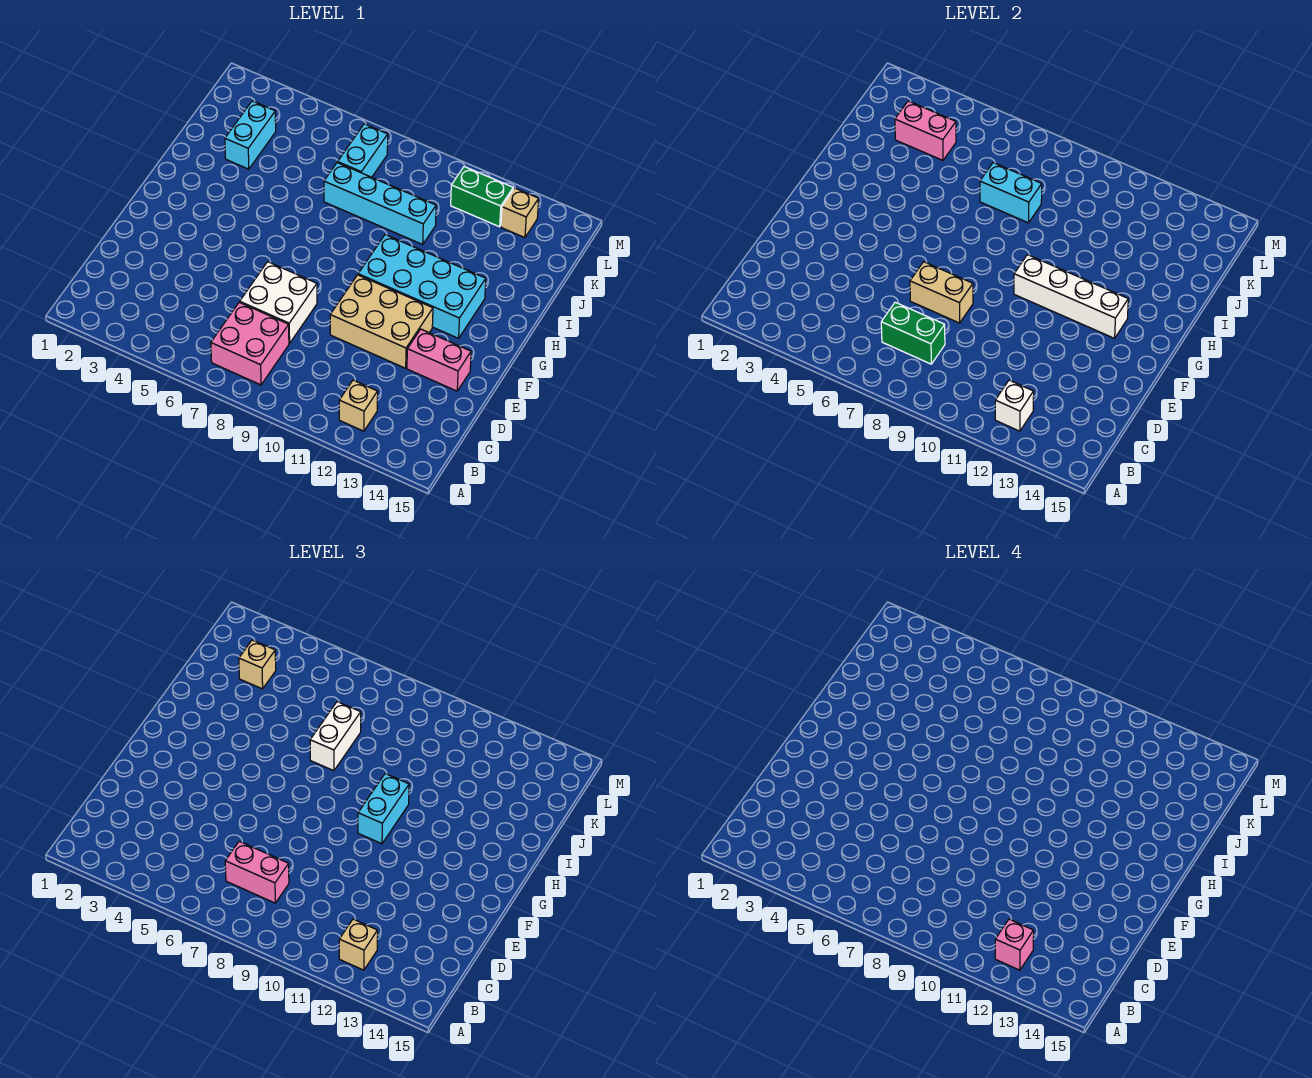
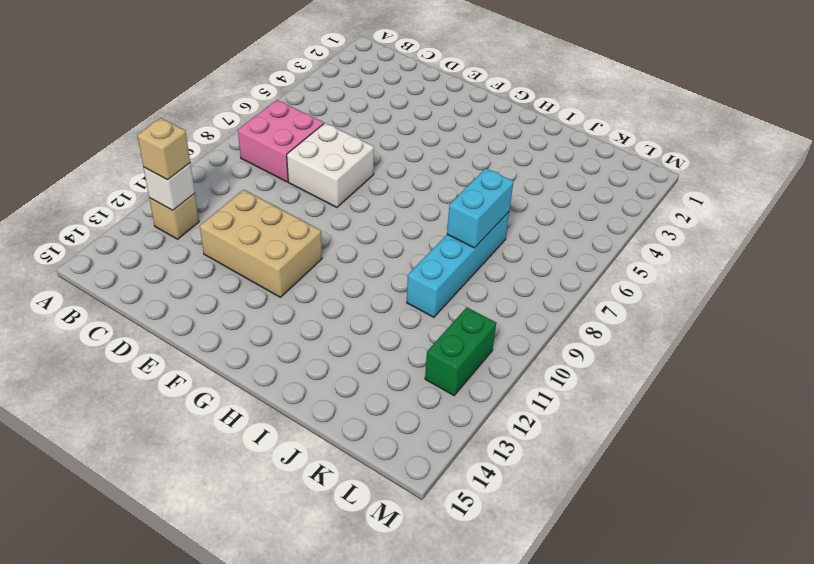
tan brick D11:F12 level 1 -> tan brick E10:F12 level 1
none -> pink brick E13:E14 level 1
none -> cyan brick G10:H13 level 1
none -> cyan brick J3:K3 level 1

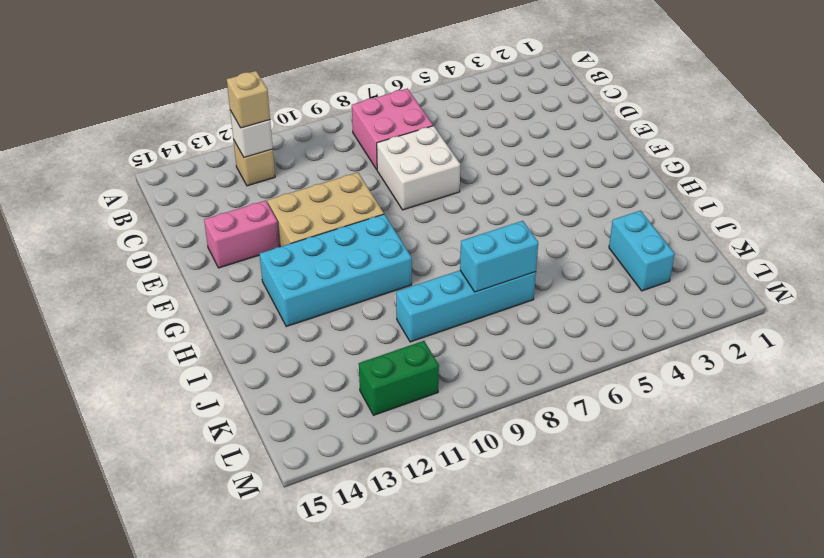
none -> cyan brick K7:L7 level 1
none -> tan brick L13 level 1
none -> green brick C7:C8 level 2

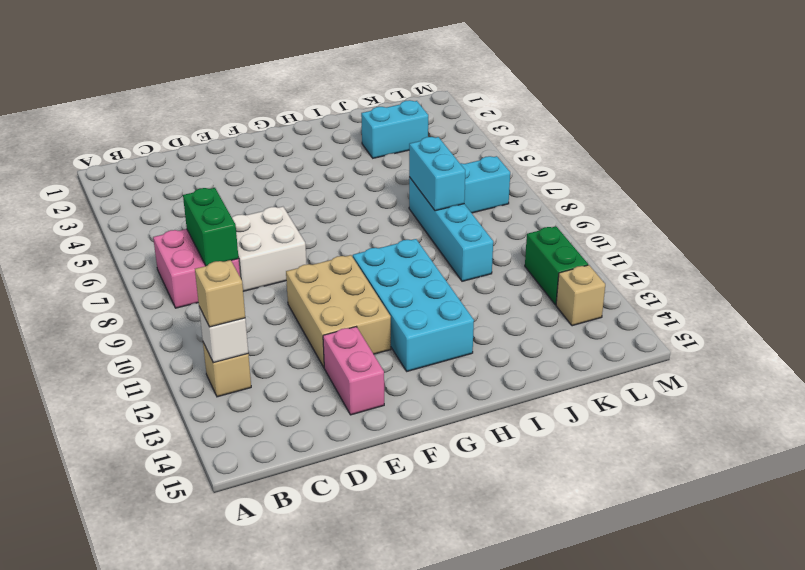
none -> tan brick E7:E8 level 2
none -> white brick G10:G13 level 2
none -> pink brick K3:K4 level 2

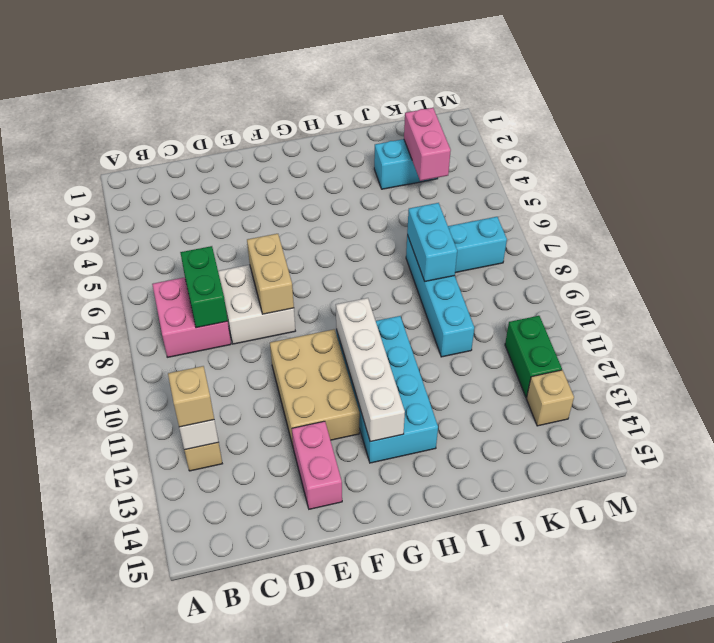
none -> pink brick C7:C8 level 3
none -> cyan brick G10:H10 level 3
none -> white brick I7:J7 level 3

